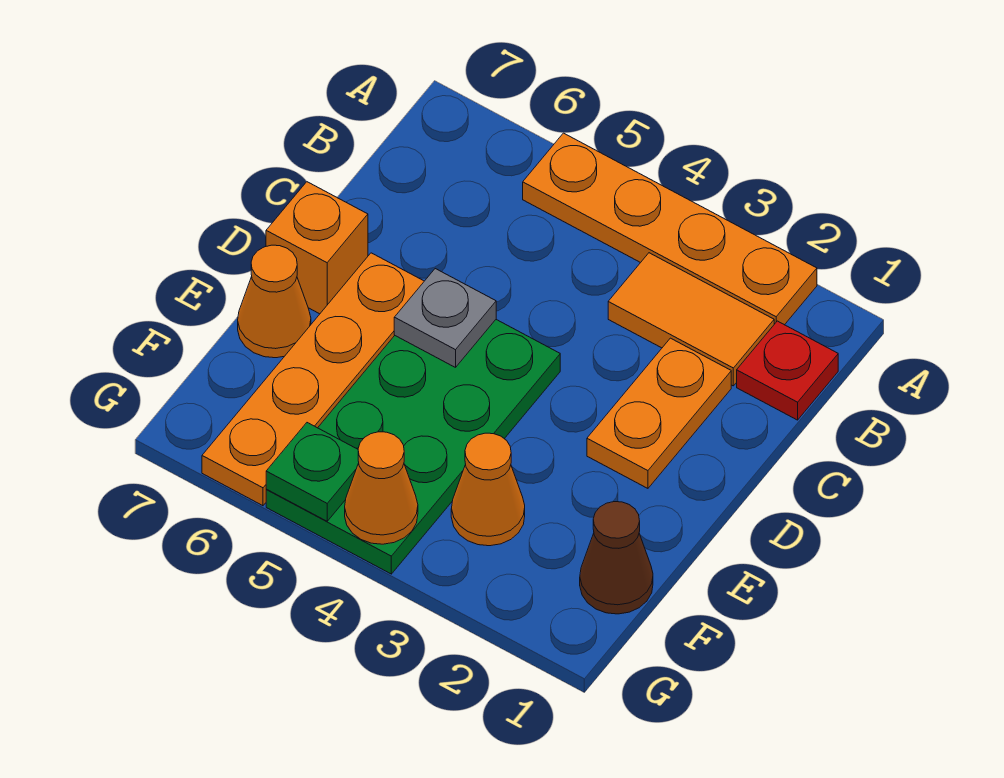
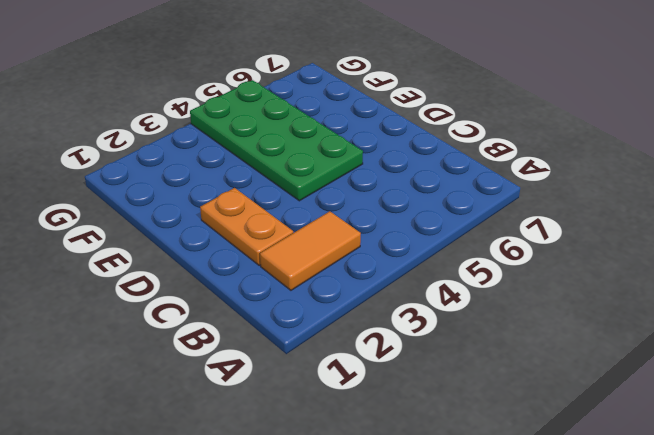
none -> orange plate A2:A5 level 1
none -> red plate B1 level 1
none -> orange plate D6:G6 level 1

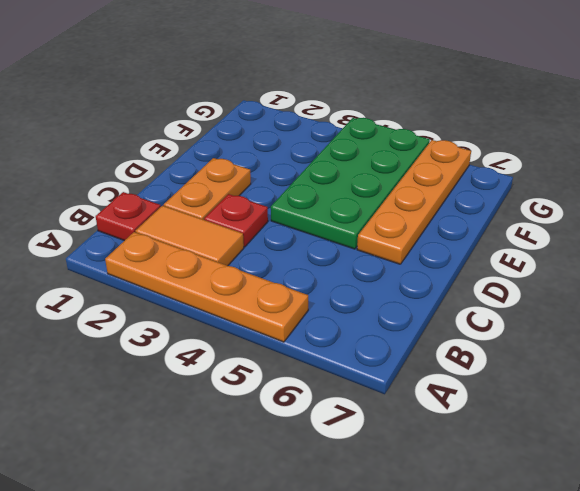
red plate C3 level 1 -> none
none -> orange brick D7 level 1
none -> orange cone E7 level 1
none -> brown cone F1 level 1

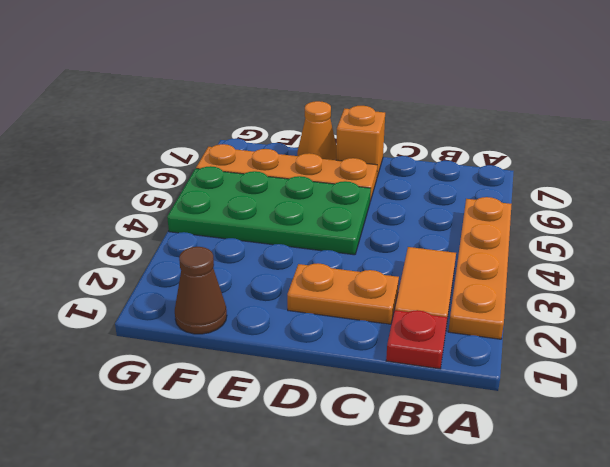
none -> orange cone F3 level 1
none -> grey plate D5 level 2
none -> orange cone G4 level 2

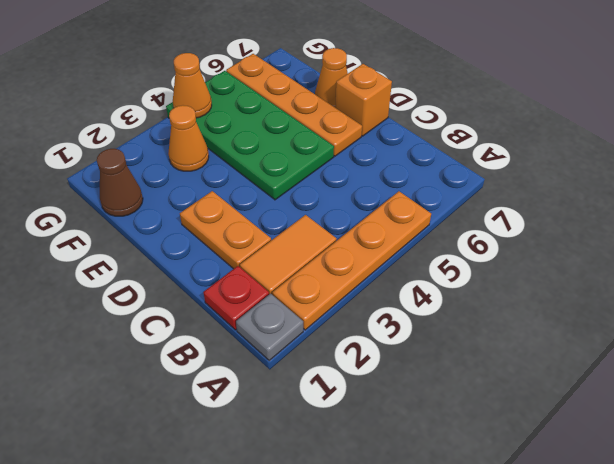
grey plate A1 level 1 -> grey plate D5 level 2
none -> green plate G5 level 2

